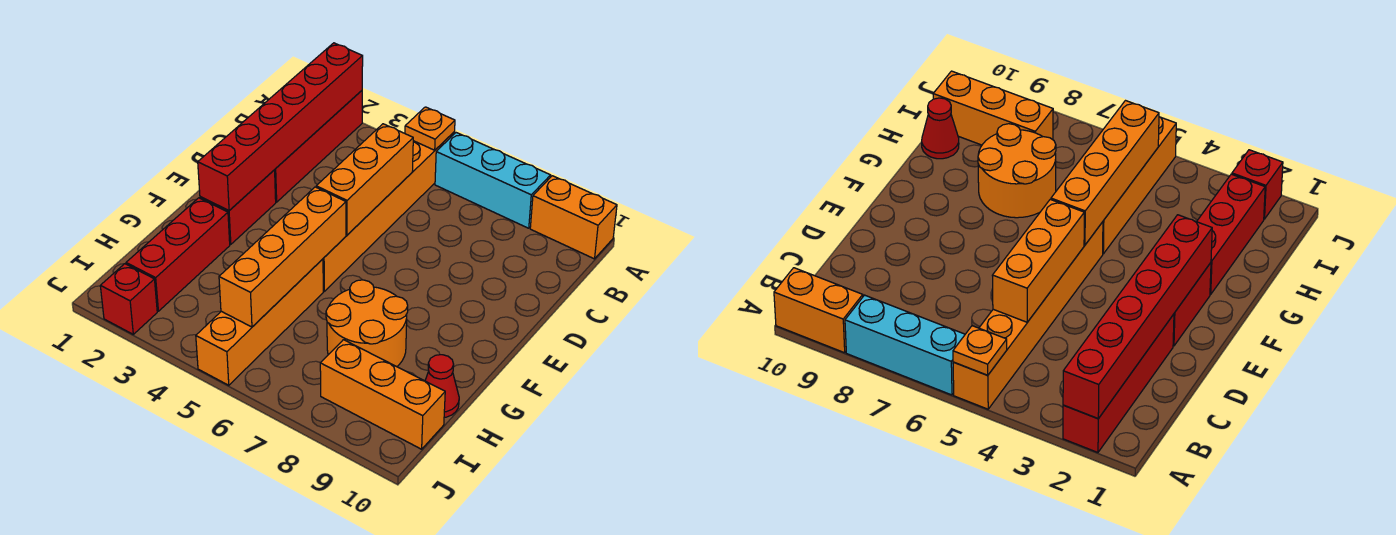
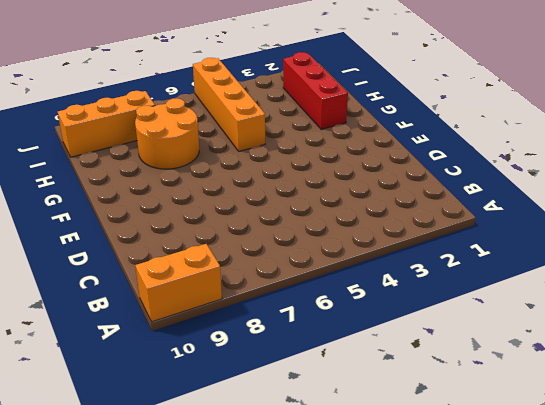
none -> red brick A2:D2 level 1
none -> orange brick A5:F5 level 1
none -> cyan brick A6:A8 level 1

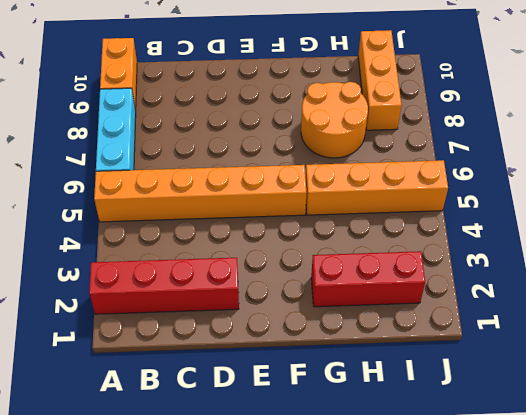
none -> red brick E2:F2 level 1
none -> red cone H10 level 1
none -> red brick J2 level 1

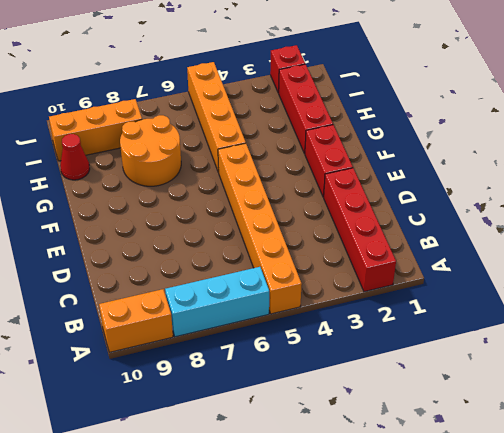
none -> red brick A2:F2 level 2
none -> orange plate A5 level 2
none -> orange brick C5:E5 level 2

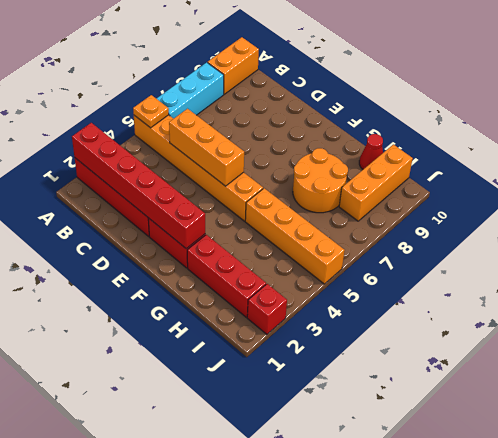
none -> orange brick F5:I5 level 2

